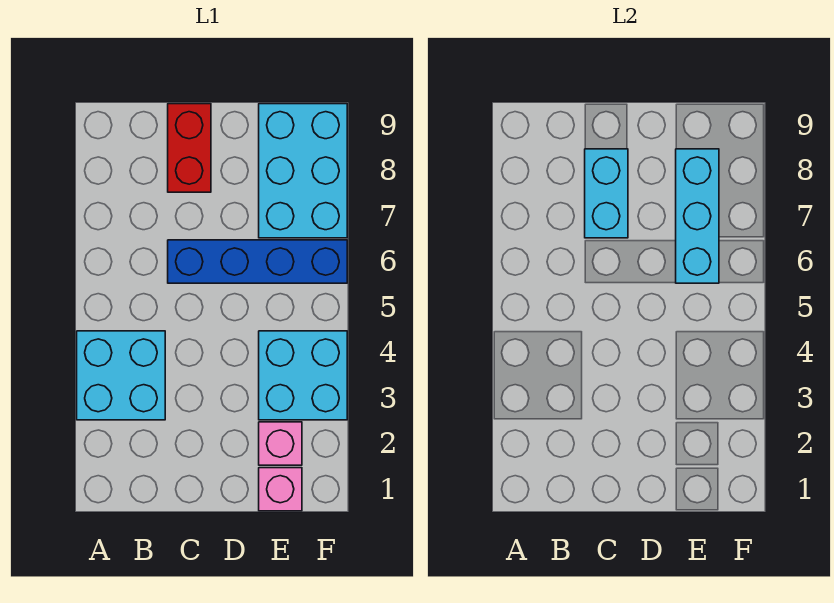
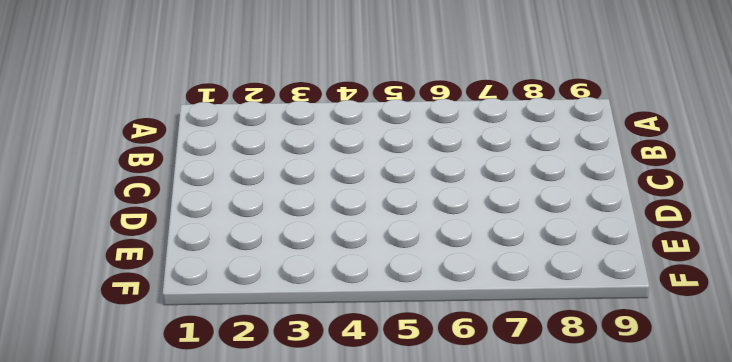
none -> cyan brick A3:B4 level 1
none -> blue brick C6:F6 level 1

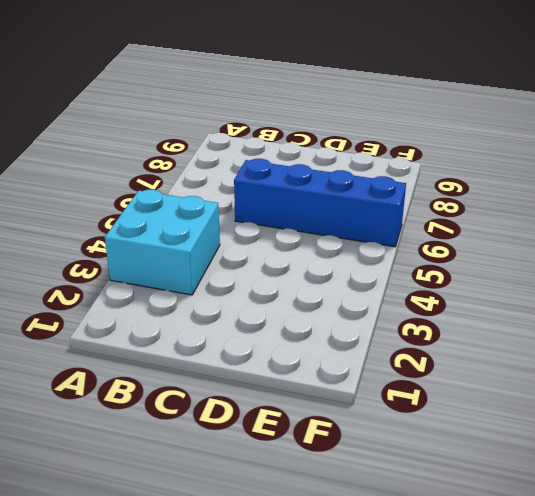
none -> red brick C8:C9 level 1
none -> pink brick E1 level 1

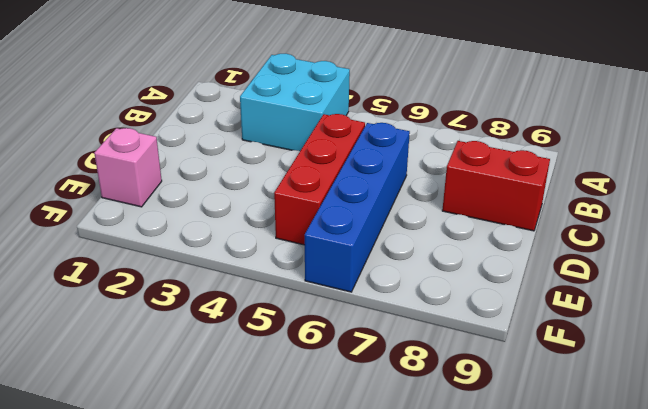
red brick C5:E5 level 1 -> none
none -> pink brick E2 level 1
none -> cyan brick E3:F4 level 1

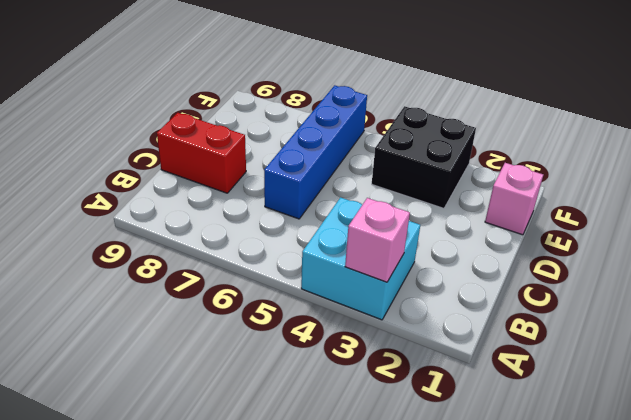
pink brick A3 level 2 -> pink brick E2 level 1
black brick E3:F4 level 1 -> cyan brick E3:F4 level 1
none -> cyan brick E7:F9 level 1
none -> cyan brick C7:C8 level 2

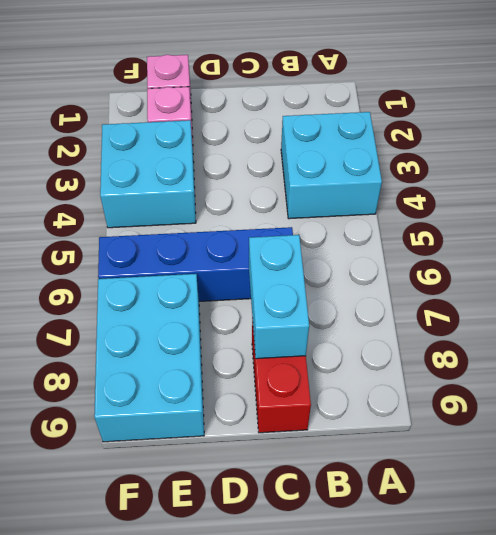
none -> cyan brick E6:E8 level 2

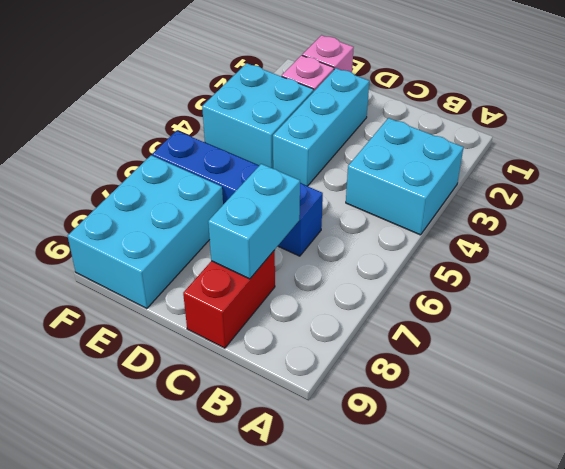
cyan brick D2:D4 level 1 -> cyan brick E6:E8 level 2

